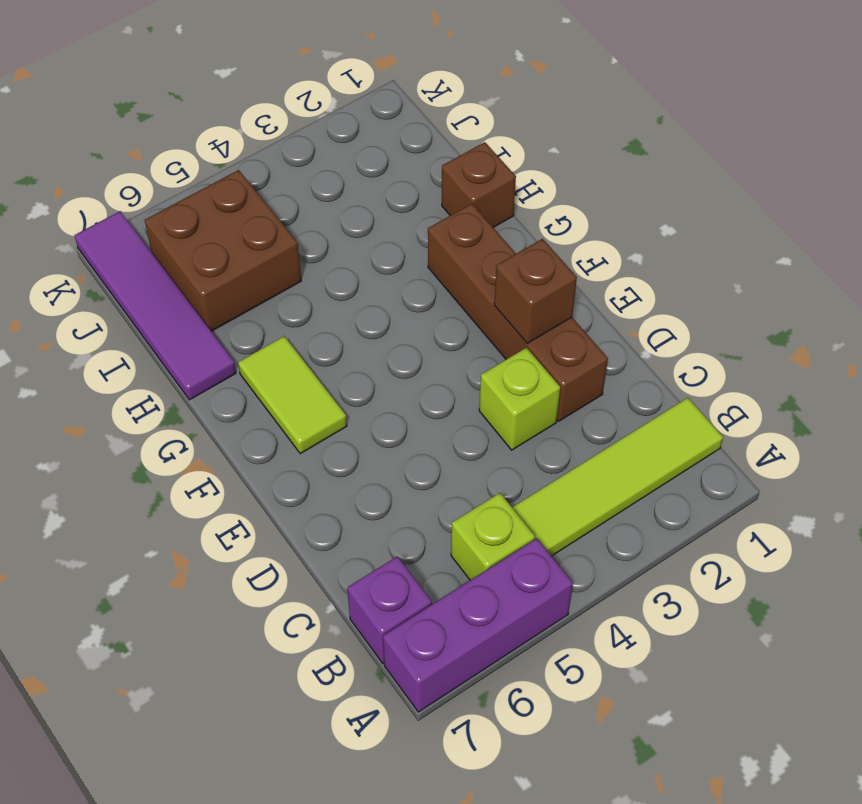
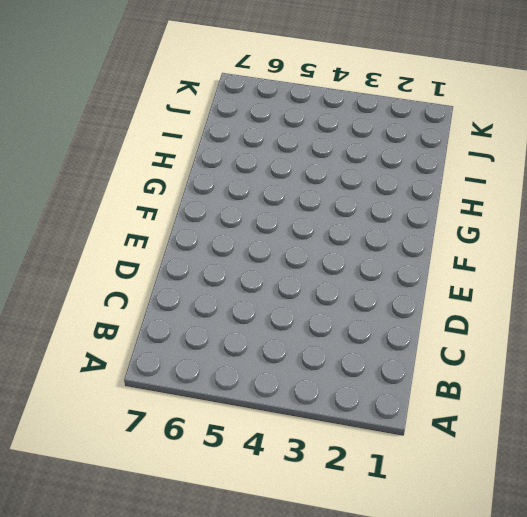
none -> purple brick A5:A7 level 1
none -> lime tile B1:B4 level 1

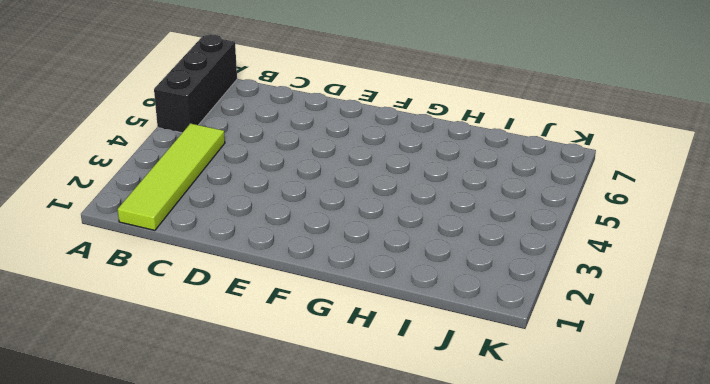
black brick A5:A7 level 1 -> purple brick A5:A7 level 1
none -> lime brick B5 level 1
none -> purple brick B7 level 1

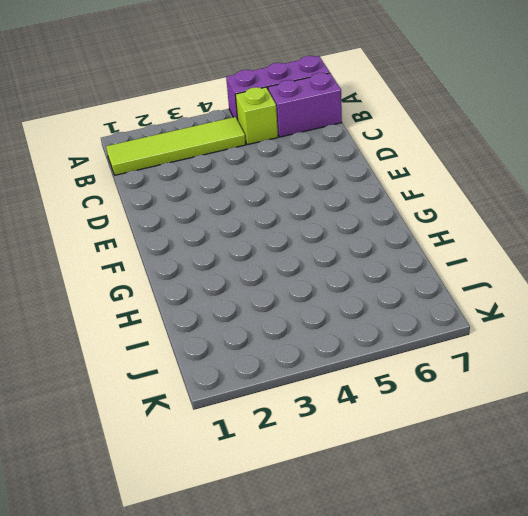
purple brick B6:B7 level 1 -> purple brick B7 level 1
none -> brown brick D2:G2 level 1
none -> lime brick D3 level 1

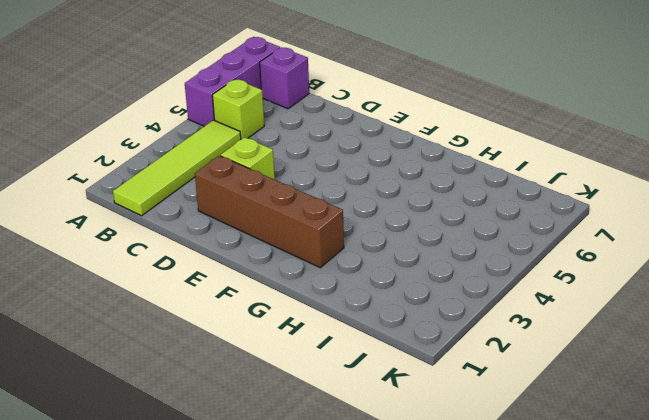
none -> lime tile F6:G6 level 1
none -> brown brick H1 level 1

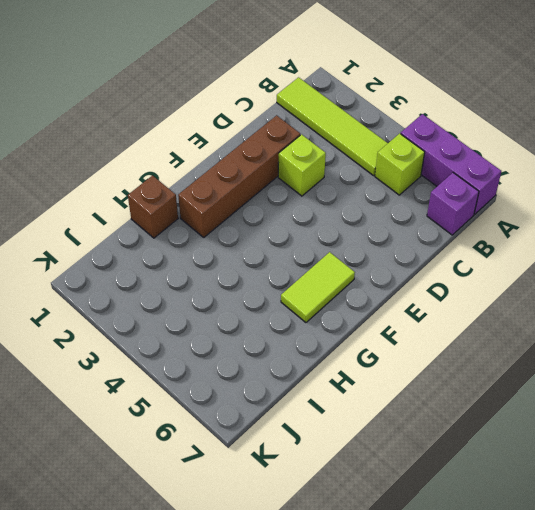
none -> purple tile H7:K7 level 1
none -> brown brick I5:J6 level 1

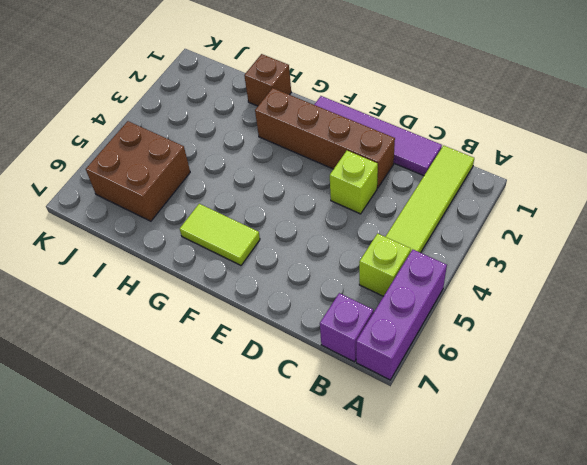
purple tile C1:F1 level 1 -> purple tile H7:K7 level 1
none -> brown brick E2 level 2

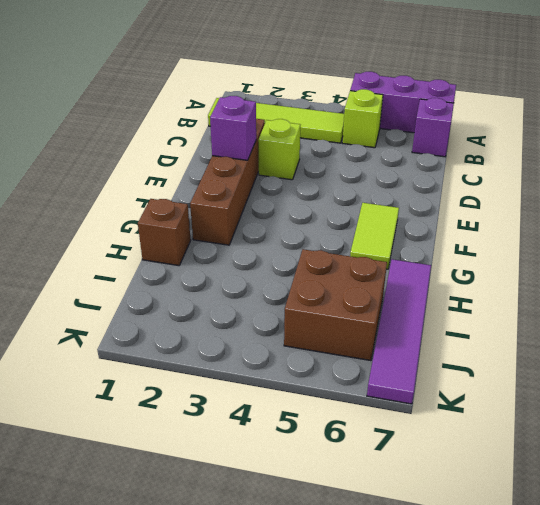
purple brick E2 level 2 -> brown brick E2 level 2

